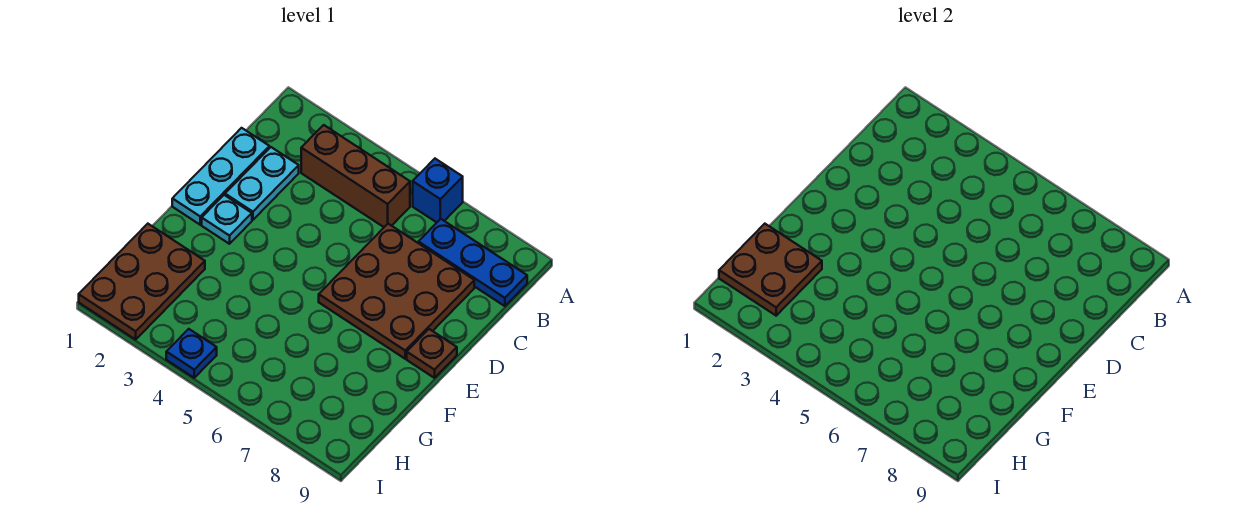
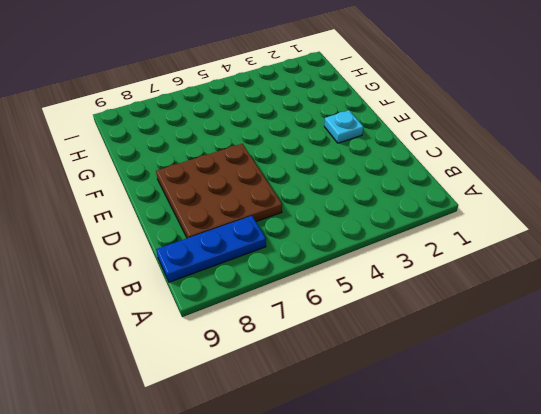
none -> blue brick A6 level 1
none -> brown brick B3:B5 level 1

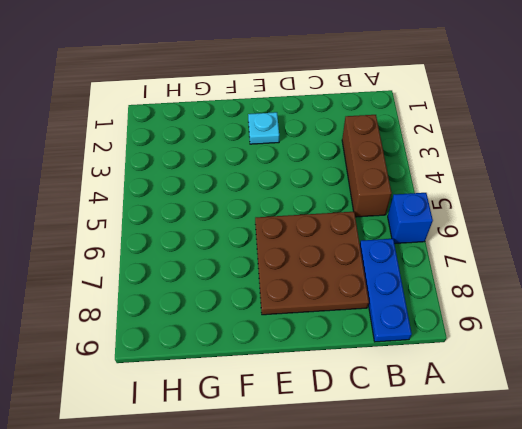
none -> cyan plate C1:E1 level 1
none -> cyan plate C2:D2 level 1

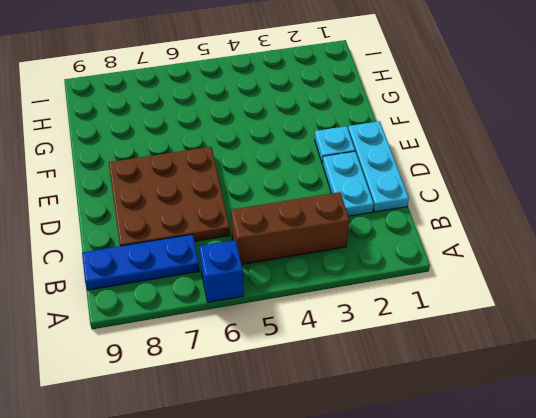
none -> brown plate E9 level 1
none -> brown plate G1:I2 level 1

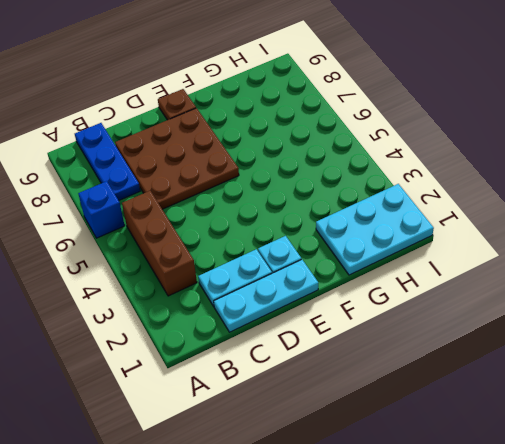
cyan plate G1:I2 level 1 -> brown plate G1:I2 level 1
none -> blue plate I4 level 1
none -> brown plate G1:H2 level 2

